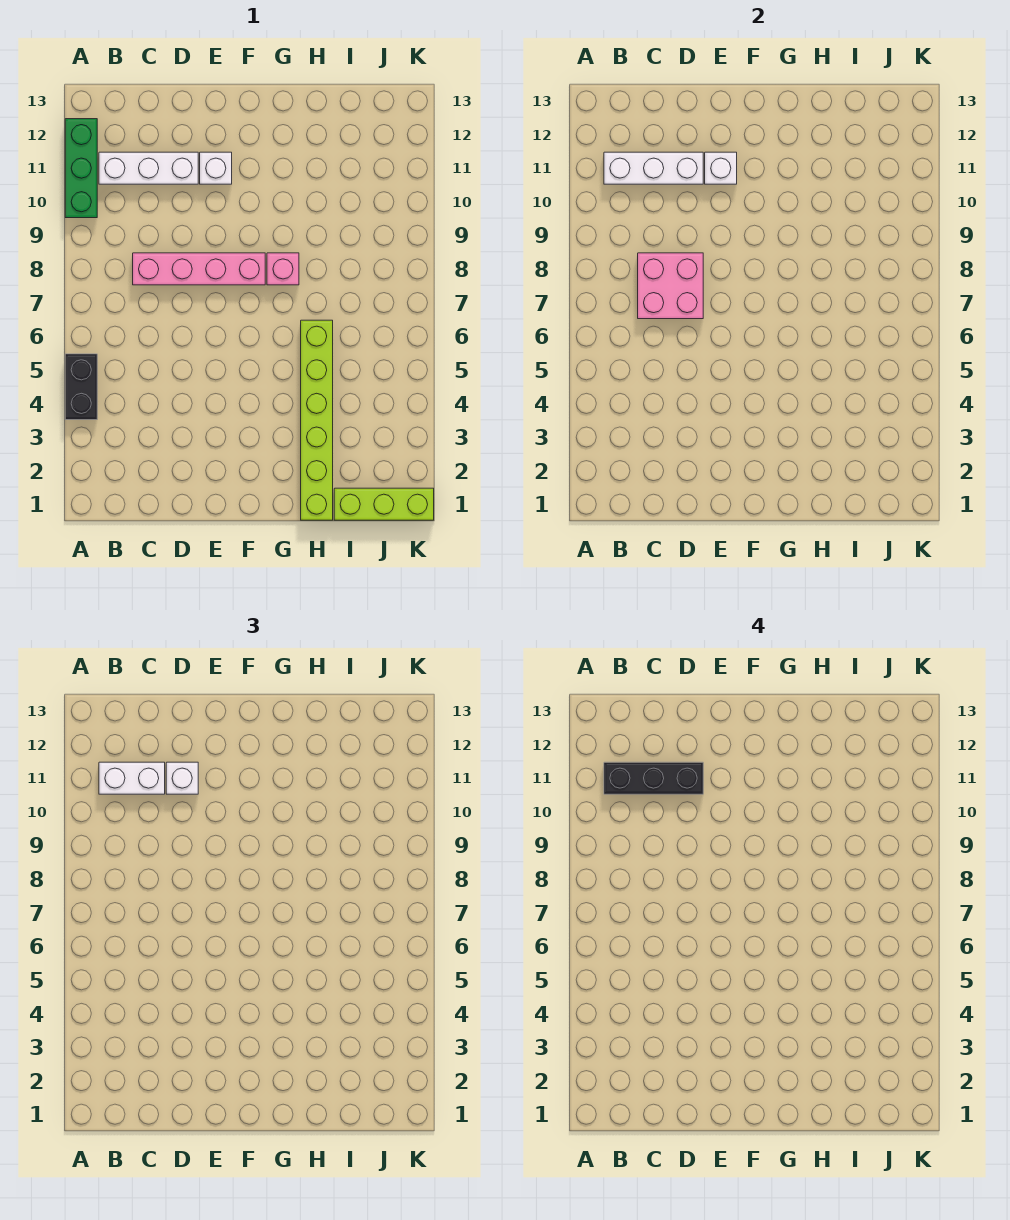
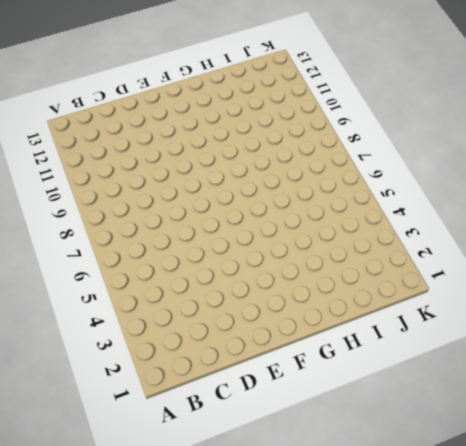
none -> black brick A4:A5 level 1
none -> green brick A10:A12 level 1
none -> white brick B11:D11 level 1

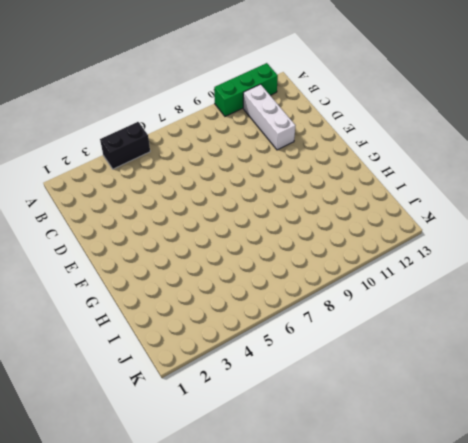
none -> pink brick C8:F8 level 1
none -> white brick E11 level 1
none -> pink brick G8 level 1

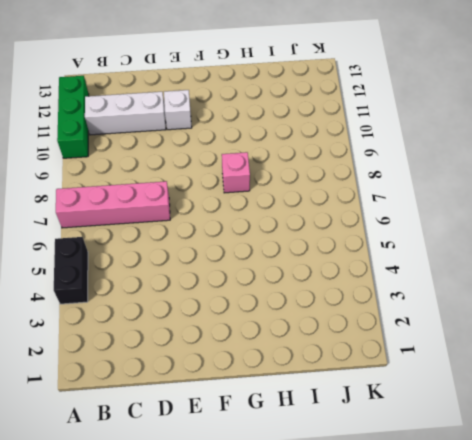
pink brick A7:D7 level 1 -> pink brick C8:F8 level 1
none -> lime brick H1:H6 level 1
none -> lime brick I1:K1 level 1
none -> white brick B11:D11 level 2

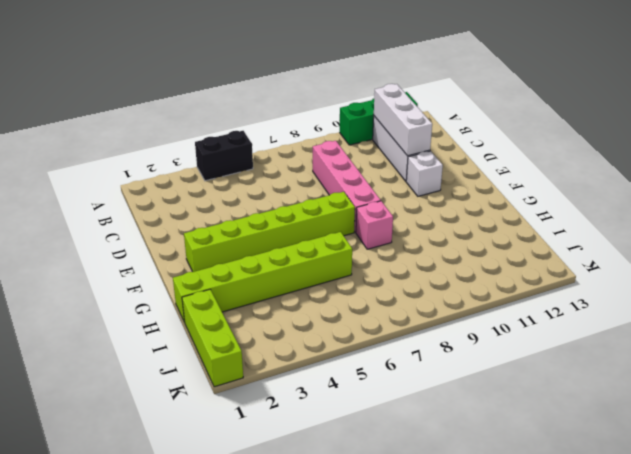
lime brick F2:F7 level 1 -> none
none -> pink brick C7:D8 level 2
none -> white brick E11 level 2
none -> white brick B11:C11 level 3

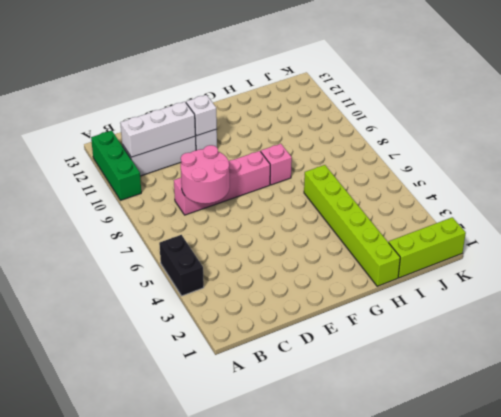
pink round brick C7:D8 level 2 -> pink brick C7:D8 level 2
none -> white brick B11:C11 level 3
none -> white brick D11 level 3
none -> black brick B11:D11 level 4

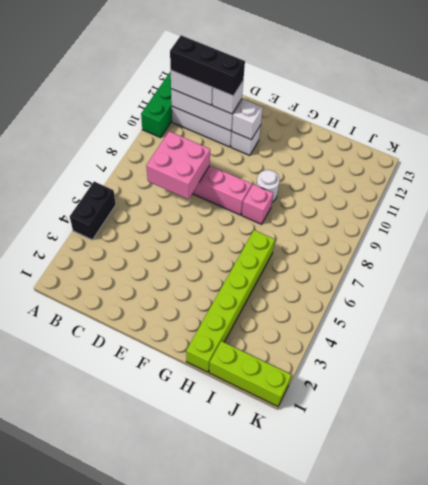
white round brick G9 level 1 -> none

